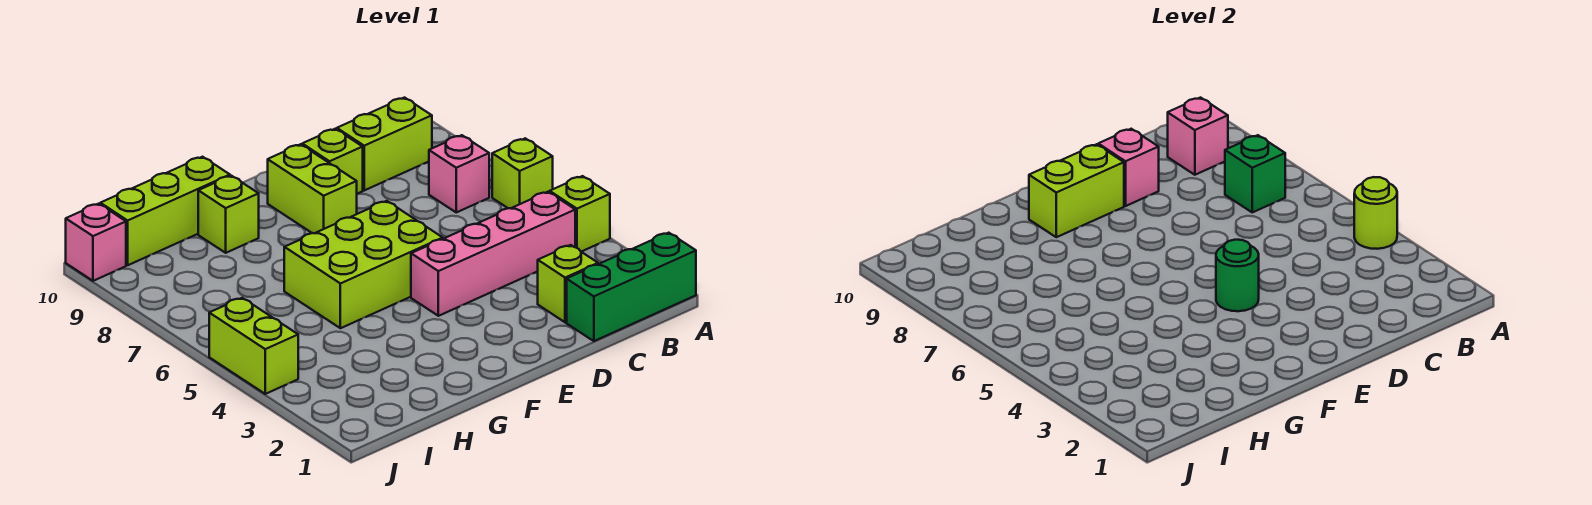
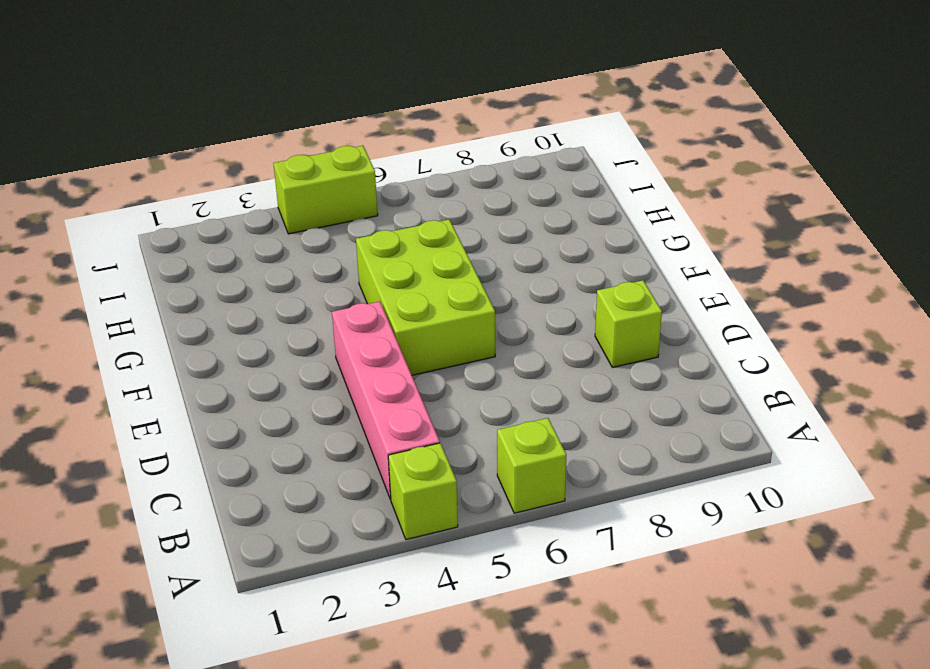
none -> green brick A1:C1 level 1
none -> pink brick B7 level 1
none -> lime brick B9:C9 level 1

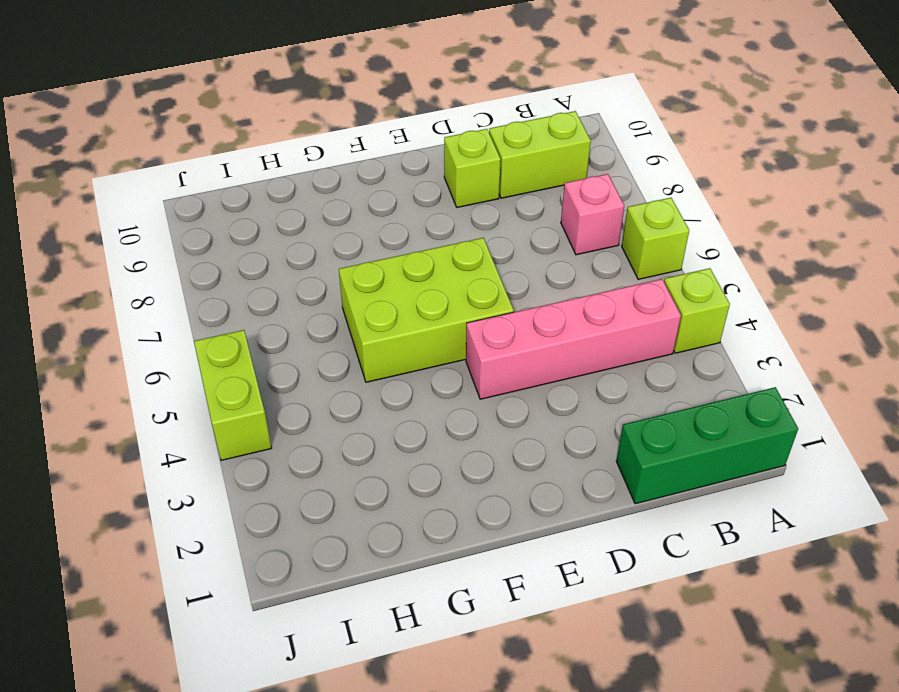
none -> lime brick C2 level 1
none -> lime brick E8:E9 level 1
none -> lime brick G9 level 1

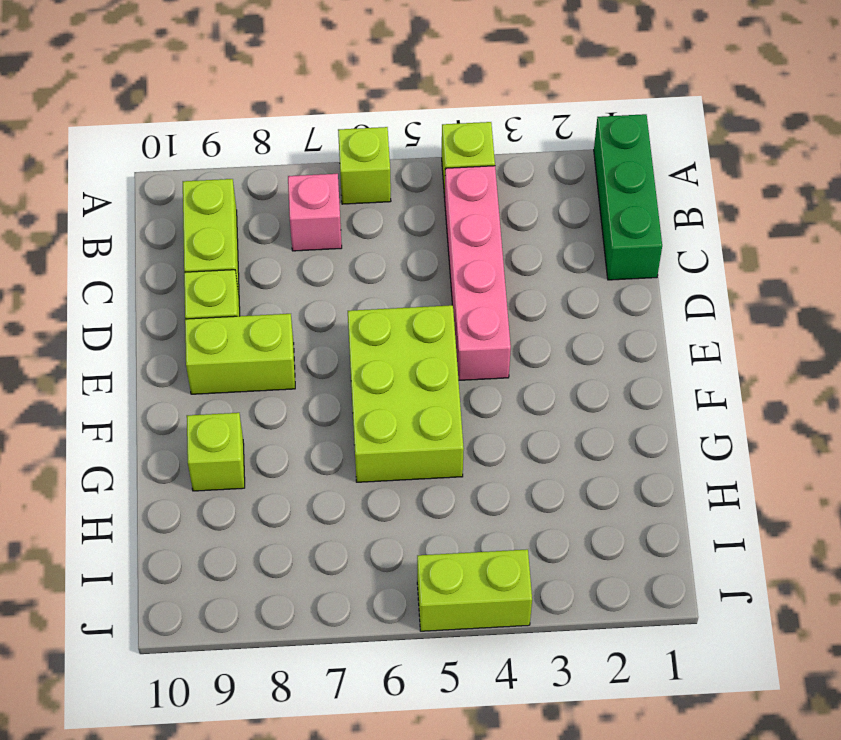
none -> lime brick C2 level 1
none -> lime brick G10:I10 level 1
none -> pink brick J10 level 1

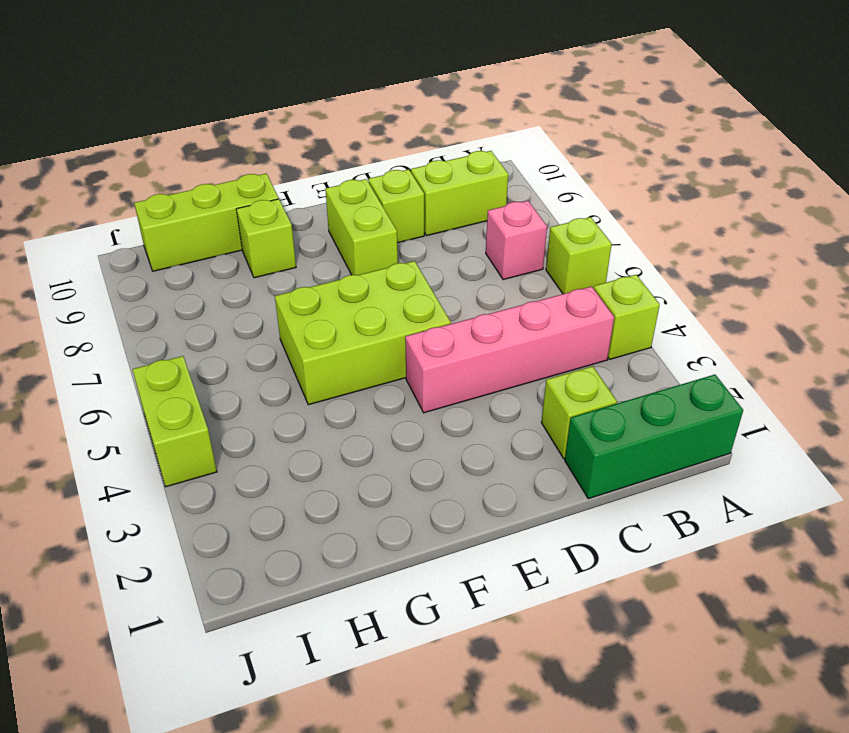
none -> pink brick J10 level 1
none -> lime round brick A4 level 2
none -> green brick B7 level 2

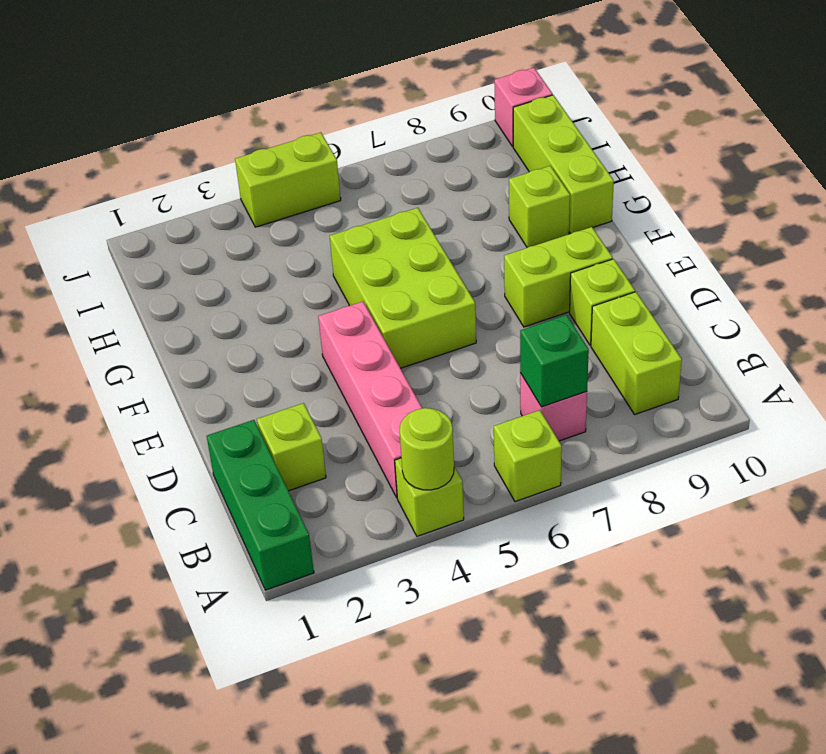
none -> pink brick B9 level 2
none -> pink brick D9 level 2
none -> green round brick E4 level 2

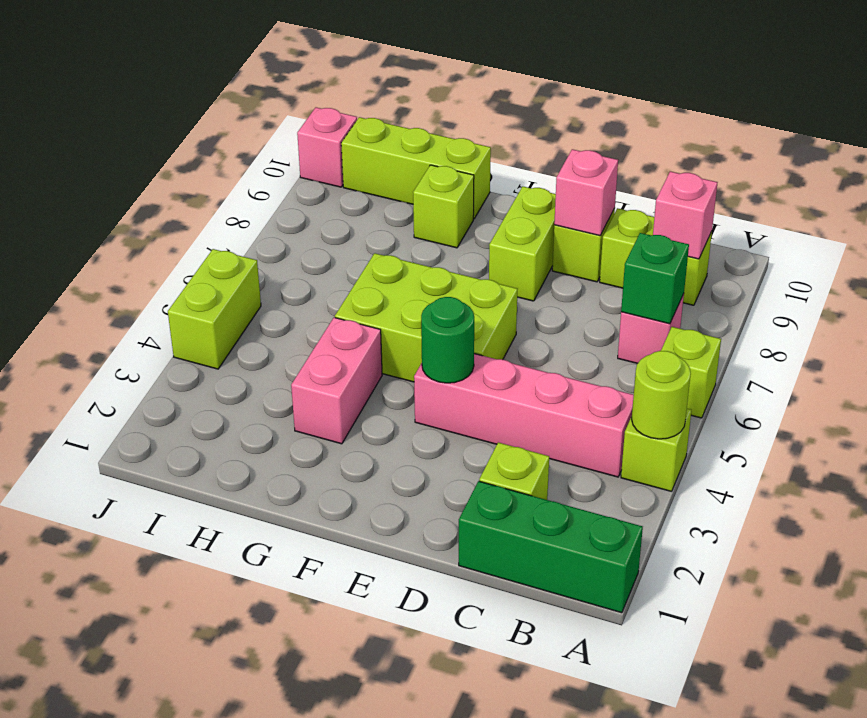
pink brick G3:G4 level 1 -> none
none -> lime brick E9:F9 level 2

